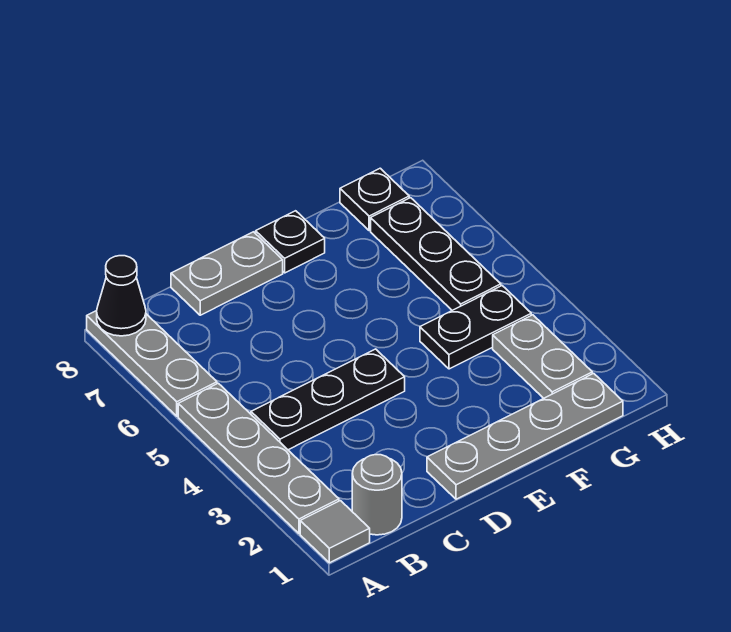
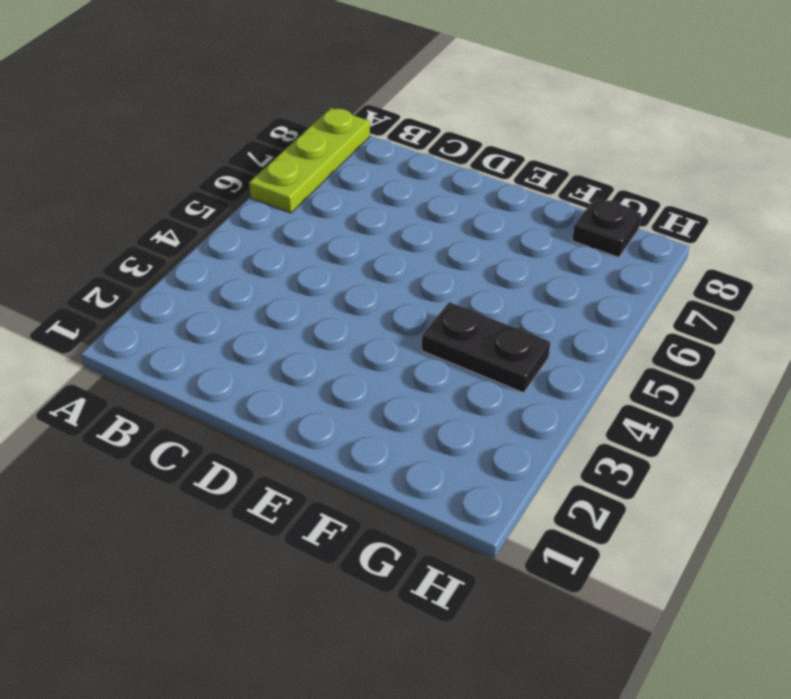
lime plate A6:A8 level 1 -> grey plate A6:A8 level 1
none -> grey tile A1 level 1
none -> grey plate A2:A5 level 1
none -> grey round brick B1 level 1

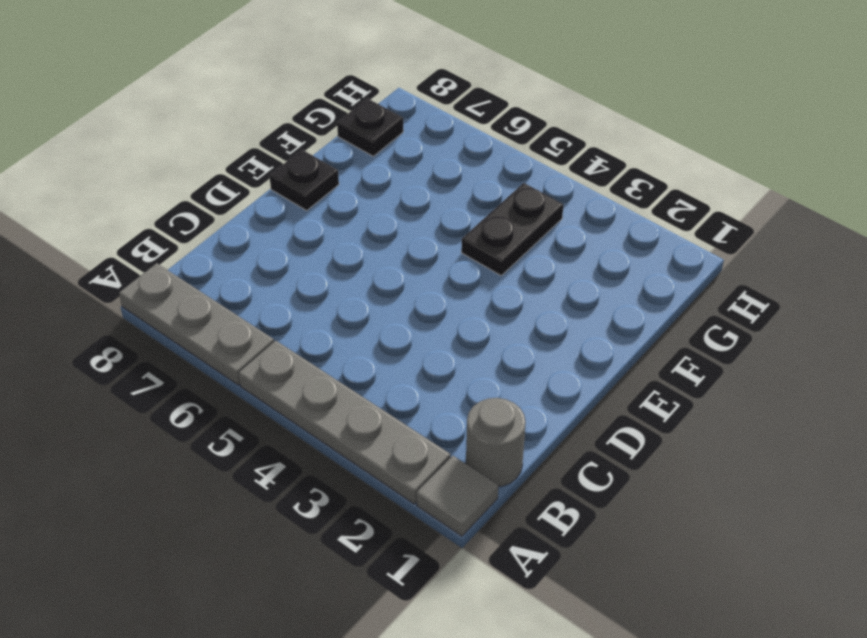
none -> black plate B4:D4 level 1
none -> grey plate C8:D8 level 1
none -> grey plate D1:G1 level 1

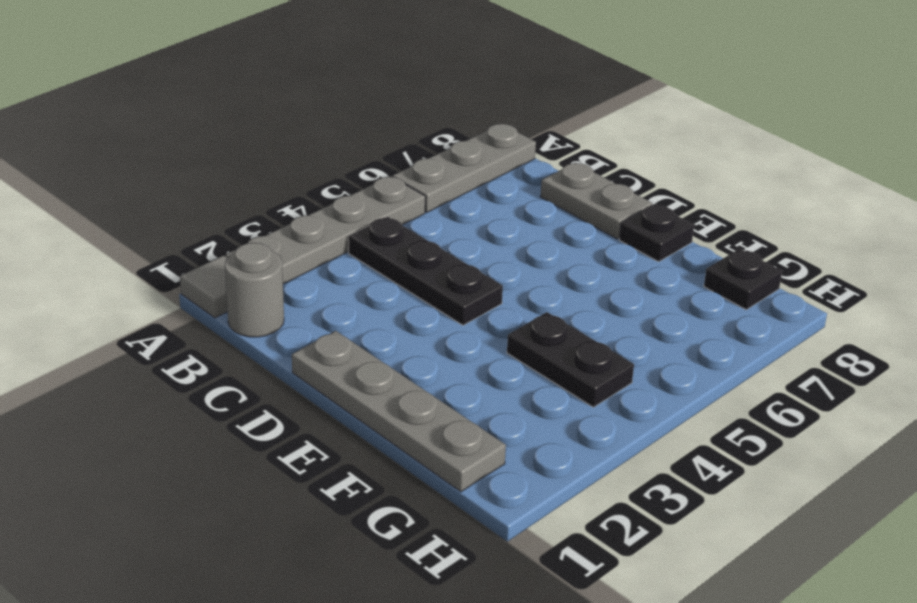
none -> grey plate G2:G3 level 1
none -> black plate G5:G7 level 1
none -> black cone A8 level 2

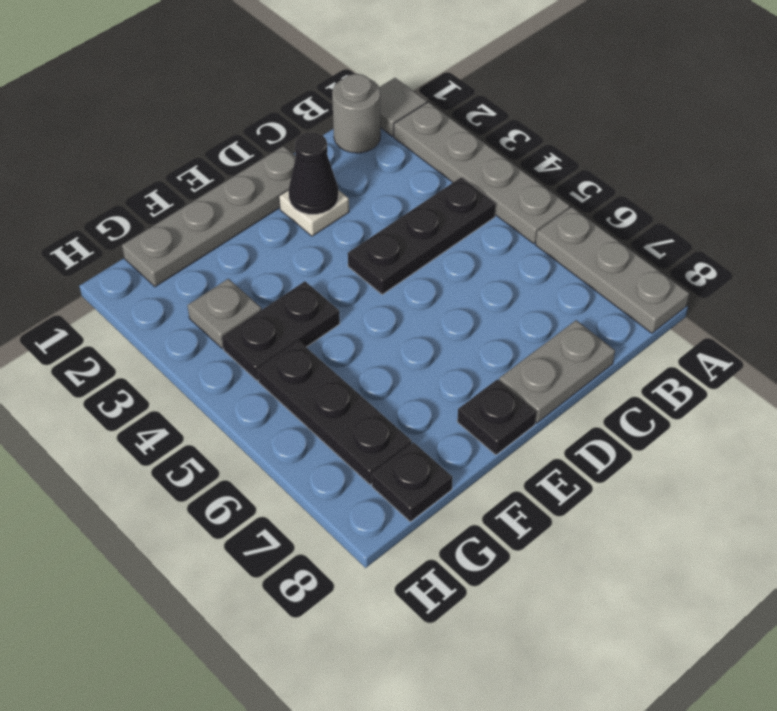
white plate D2 level 1 -> none
black cone D2 level 2 -> black cone A8 level 2
grey plate G3 level 1 -> grey plate G2:G3 level 1

